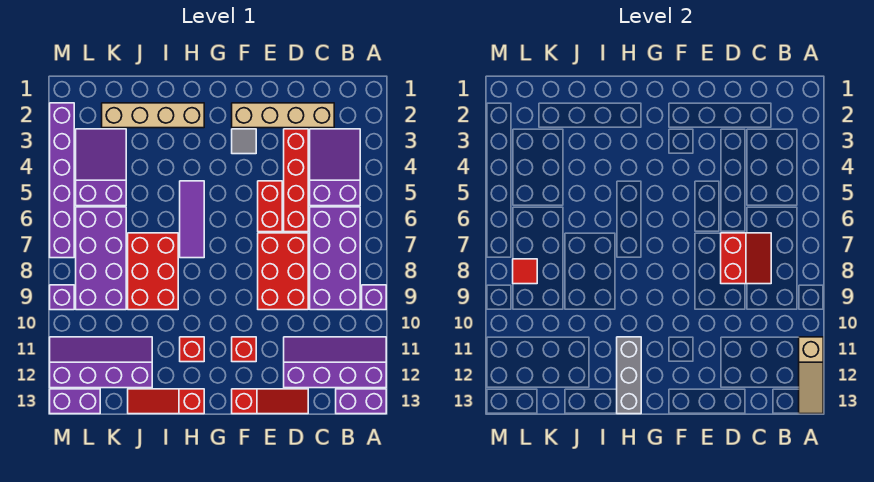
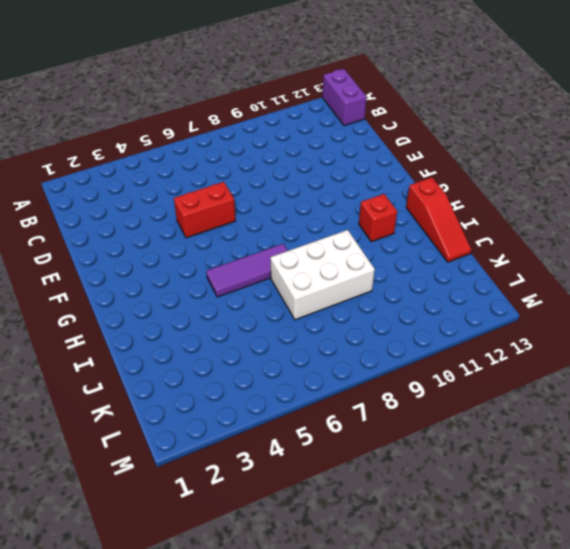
white brick I7:J9 level 1 -> red brick I7:J9 level 1
none -> purple brick A9 level 1
none -> purple slope A11:D12 level 1 top 12
none -> purple slope B3:C5 level 1 top 5

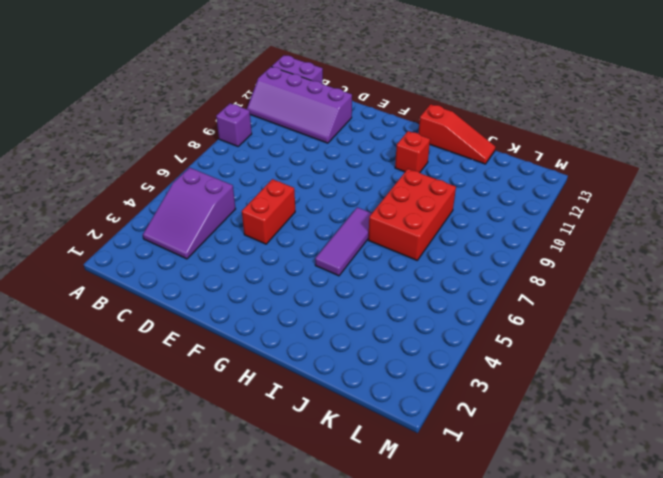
none -> purple brick B6:C9 level 1
none -> tan brick C2:F2 level 1
none -> red brick D3:D6 level 1

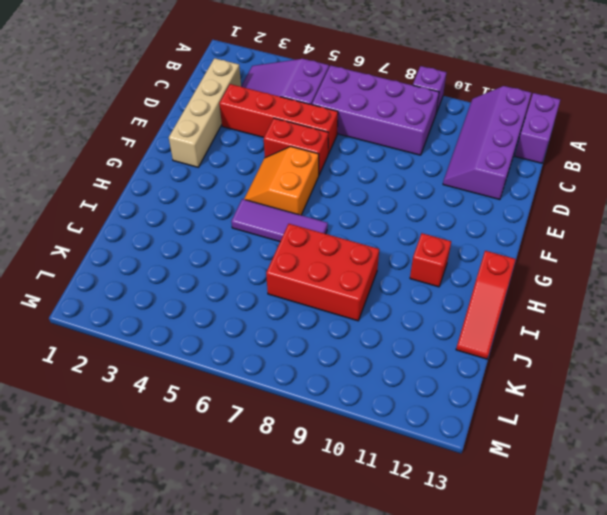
orange slope F5:G6 level 1 top 6 -> none
none -> red brick D7:E9 level 1
none -> red slope D13:F13 level 1 top F
none -> grey tile F3 level 1

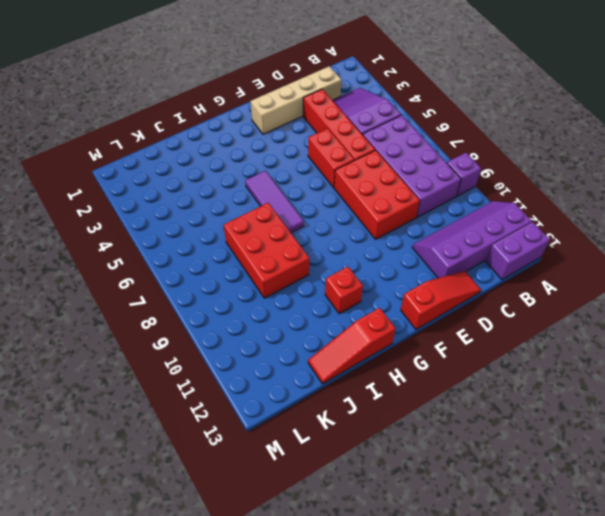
none -> grey tile F3 level 1
none -> red brick F11 level 1
none -> tan brick H2:K2 level 1

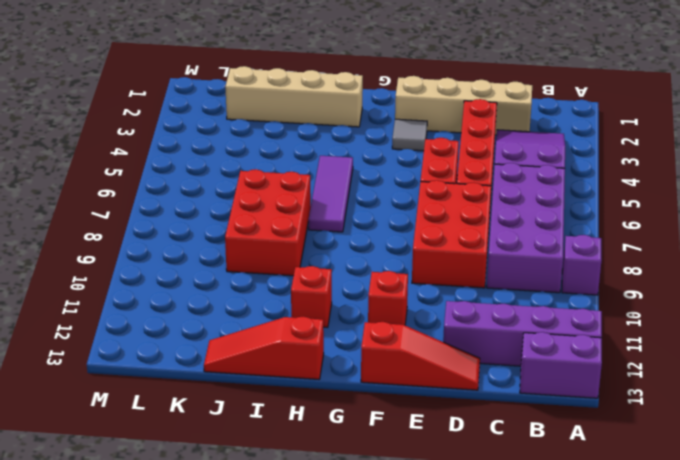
none -> purple slope J11:M12 level 1 top 12
none -> purple slope K3:L5 level 1 top 5
none -> purple brick K6:L9 level 1

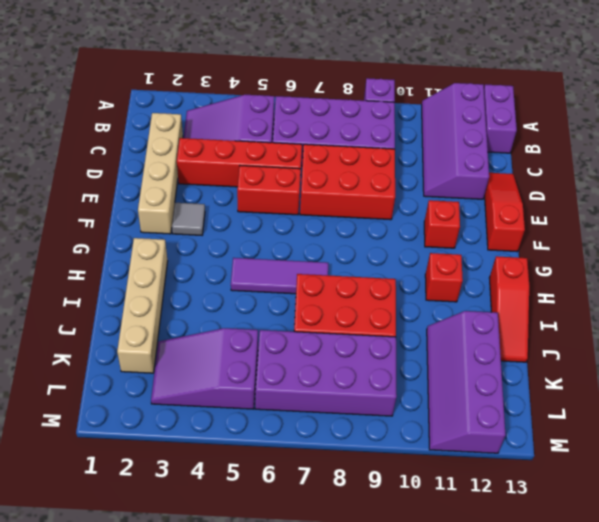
none -> purple brick L13:M13 level 1
none -> purple brick M2:M7 level 1
none -> purple brick M9 level 1

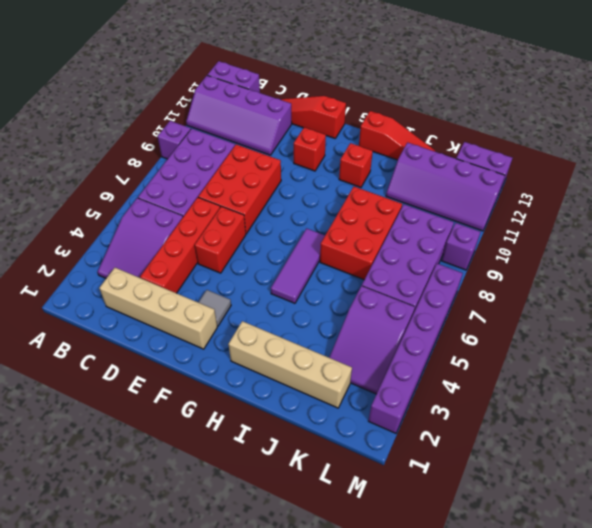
none -> tan slope A11:A13 level 2 top 11
none -> red slope C7:D8 level 2 top D
none -> grey brick H11:H13 level 2

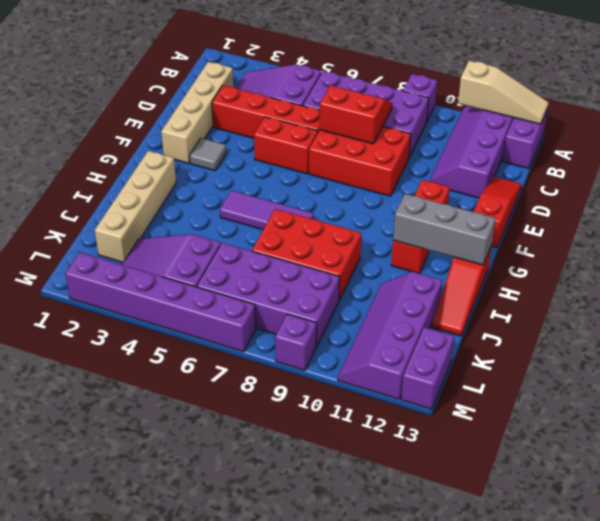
none -> red tile L8 level 2

